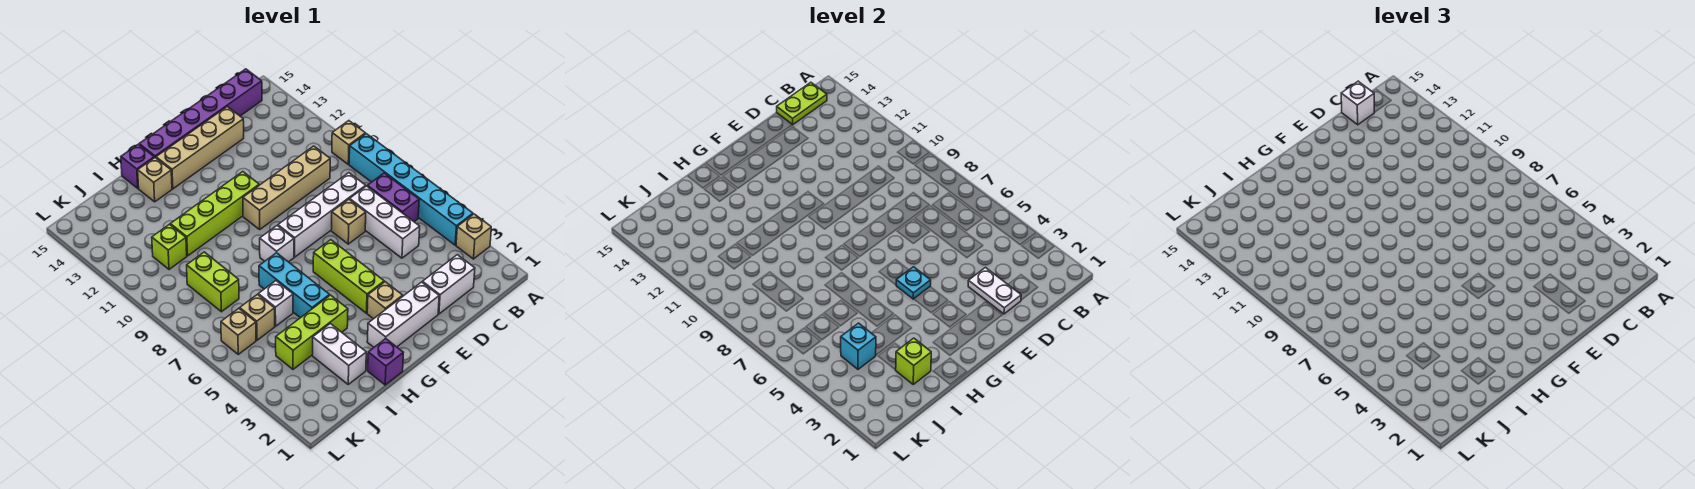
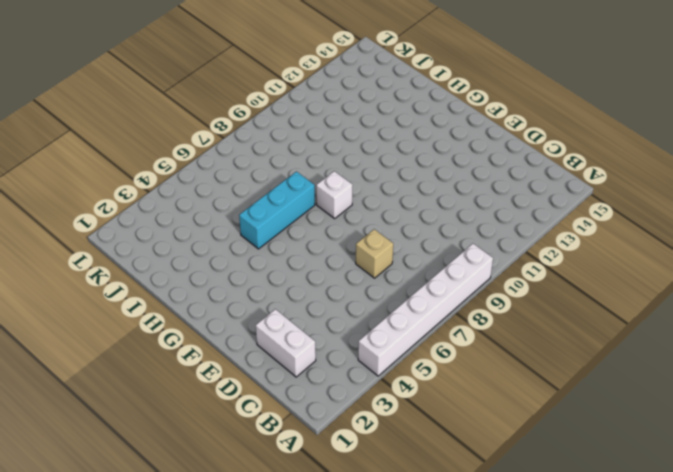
white brick A4:A9 level 1 -> cyan brick A4:A9 level 1
none -> tan brick A3 level 1
none -> tan brick A10 level 1
none -> purple brick B6:B7 level 1
none -> purple brick B15:G15 level 1

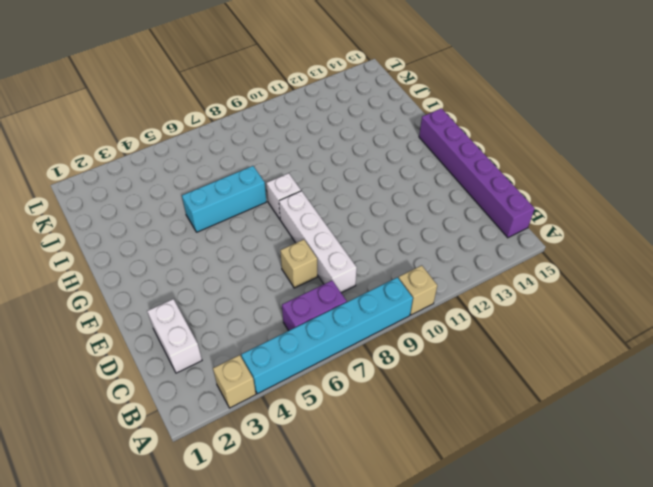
none -> white brick C5:C7 level 1
none -> tan brick C10:F10 level 1
none -> tan brick D14:G14 level 1
none -> white brick E2:G2 level 1

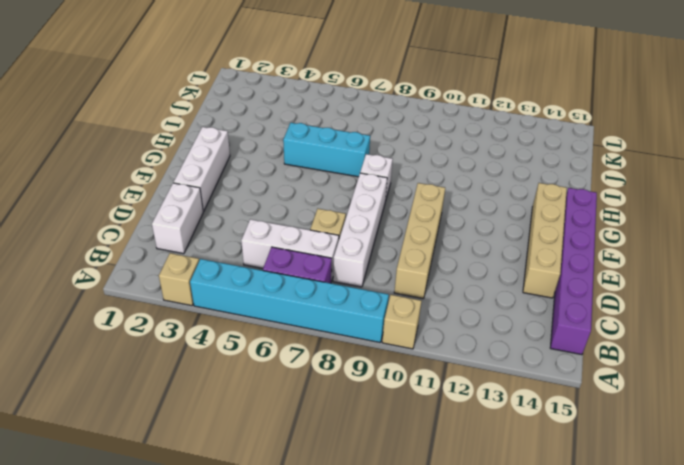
none -> tan brick F3 level 1
none -> lime brick F4:F6 level 1
none -> lime brick F11:I11 level 1
none -> purple brick H1 level 1

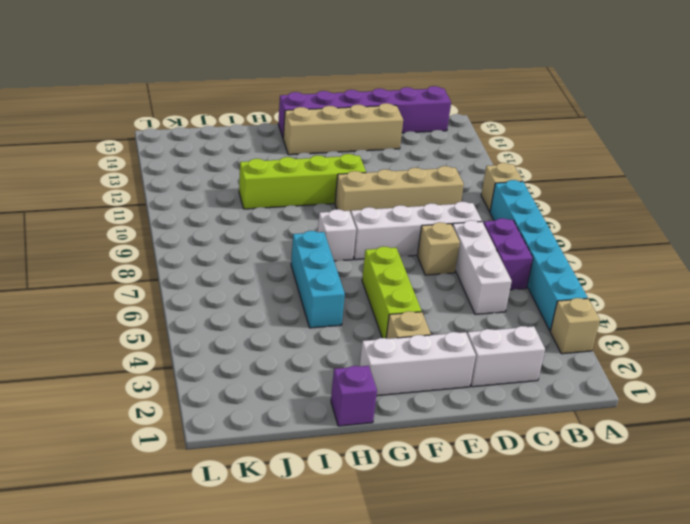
none -> lime brick H4:J4 level 1
none -> tan brick H14 level 1
none -> purple brick H15 level 1
none -> white brick I2:I3 level 1

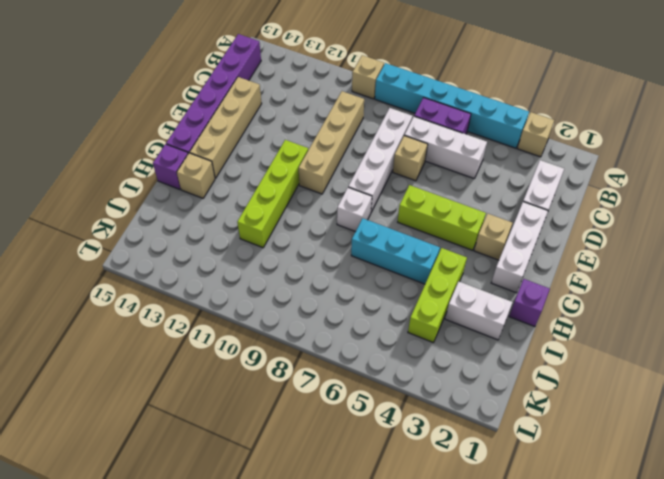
none -> white brick I6 level 1
none -> tan brick J6 level 1
none -> lime brick J8:J9 level 1
none -> lime brick J11 level 1

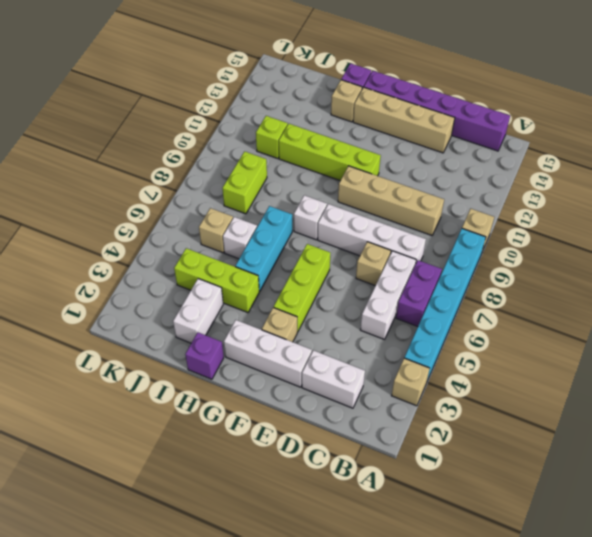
none -> tan brick K6 level 1
none -> lime plate B15:C15 level 2
none -> white plate D2:D3 level 2
none -> cyan plate F5 level 2

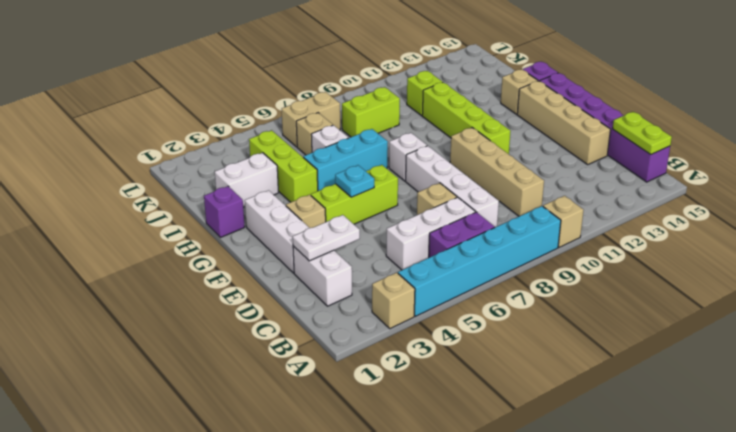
tan brick K6:K7 level 1 -> tan brick K6 level 1
none -> lime brick I2 level 2
none -> cyan brick J4 level 2
none -> white brick C15 level 3

